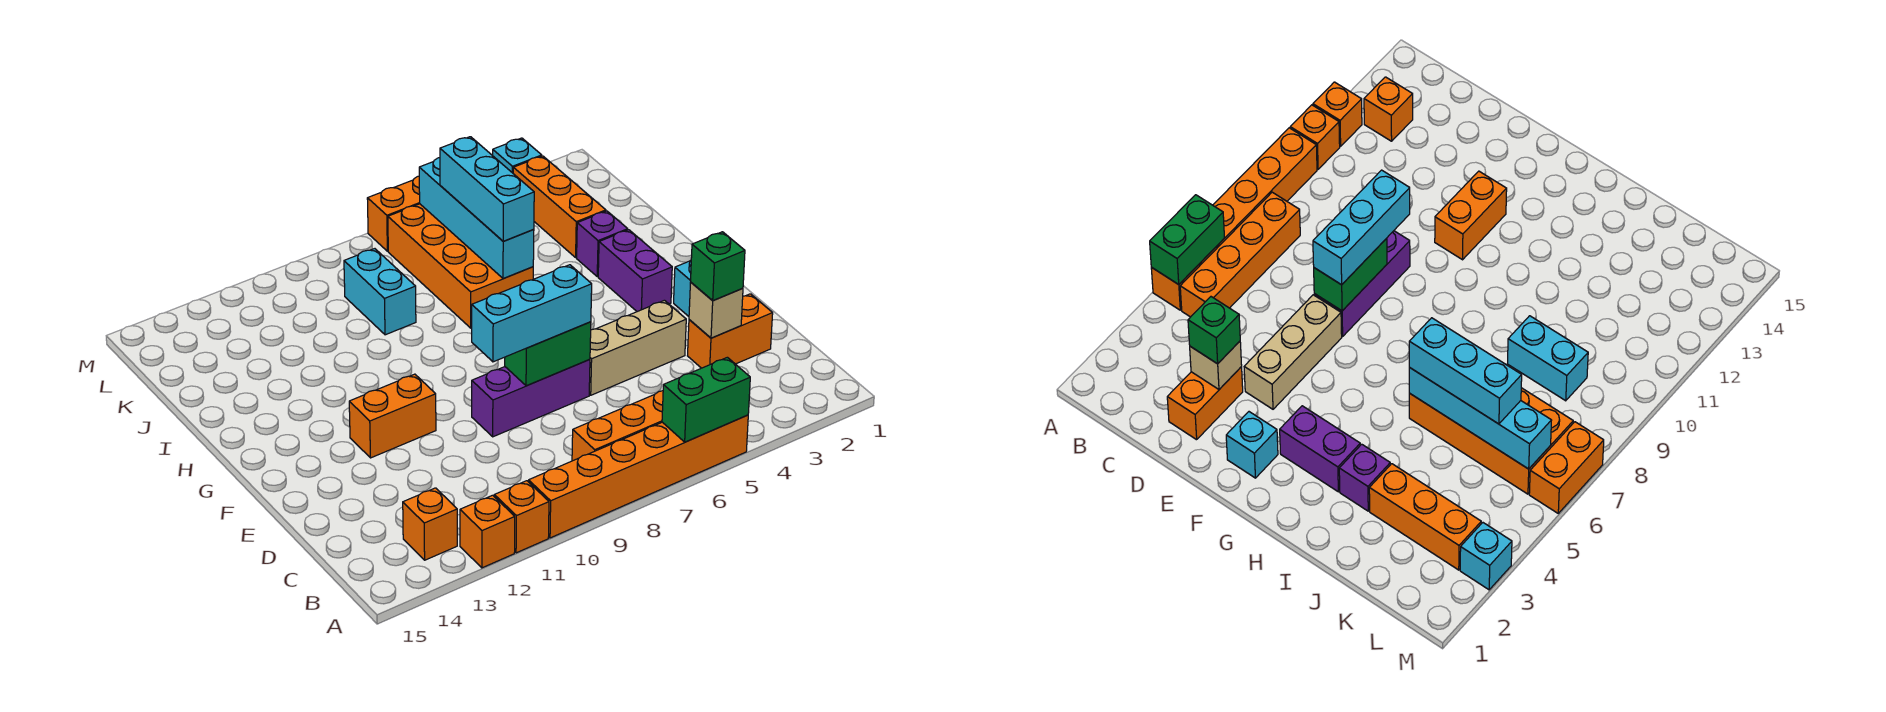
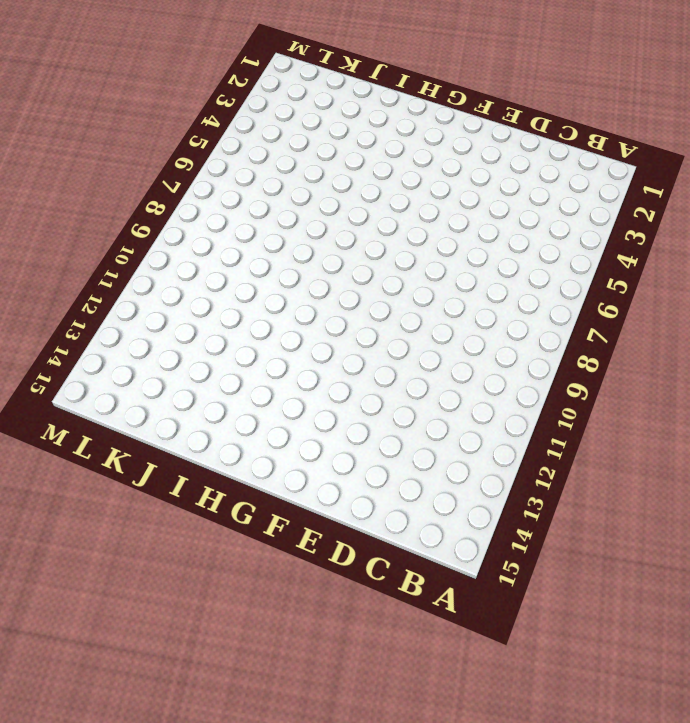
none -> orange brick A5:A10 level 1
none -> orange brick A11 level 1
none -> orange brick A12 level 1

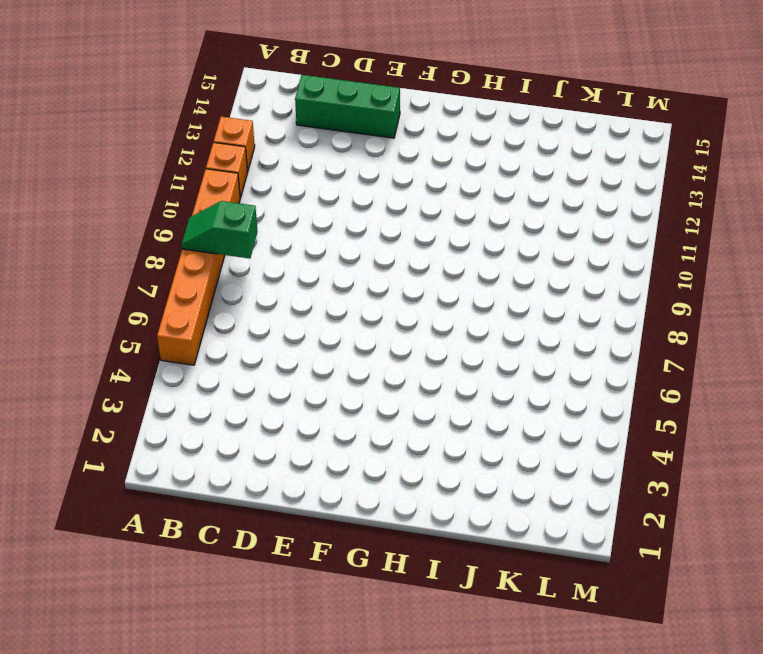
green slope A8:B8 level 2 top B -> none
green brick C14:E14 level 1 -> none
none -> orange brick B5:B8 level 1
none -> orange brick B13 level 1
none -> orange brick D2:D3 level 1

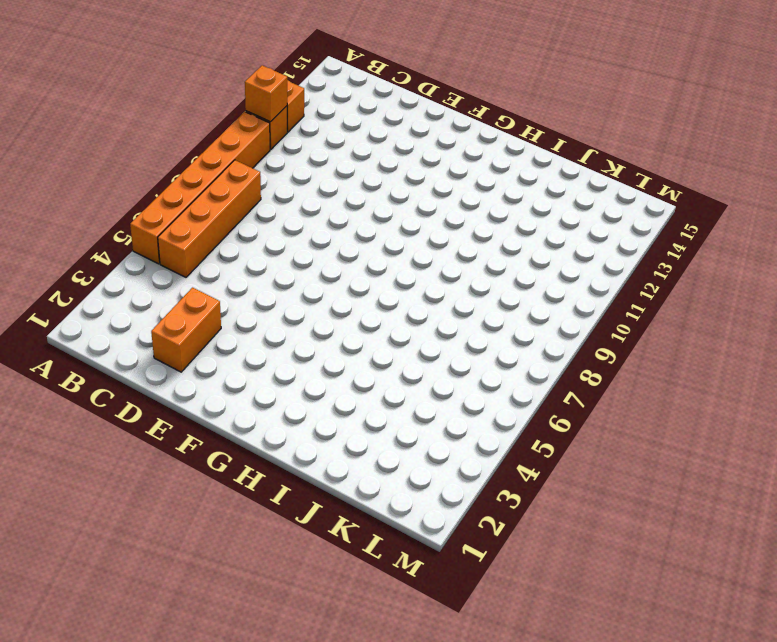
orange brick A11 level 2 -> orange brick B13 level 1
none -> tan brick E4:E6 level 1
none -> purple brick E7:E9 level 1
none -> cyan brick F2 level 1

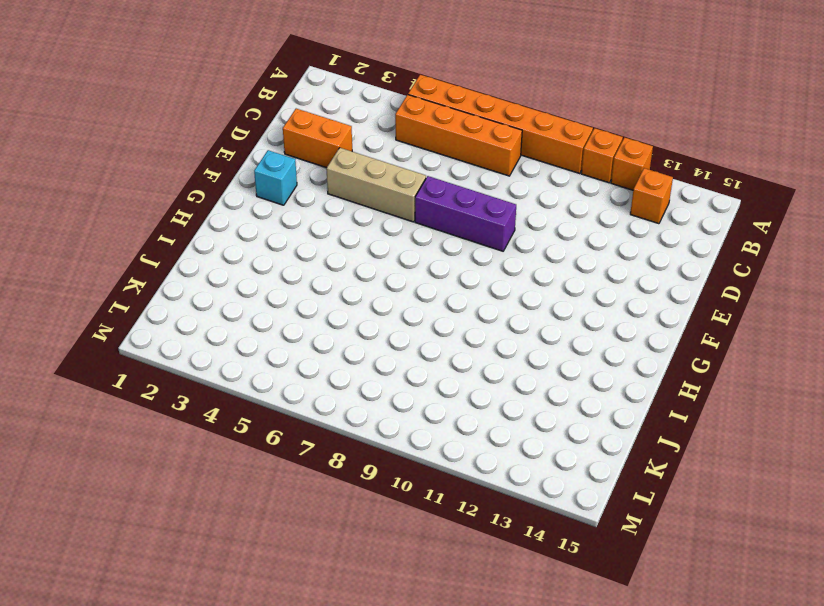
none -> orange brick F11:F12 level 1
none -> purple brick G3:H3 level 1
none -> purple brick I3 level 1

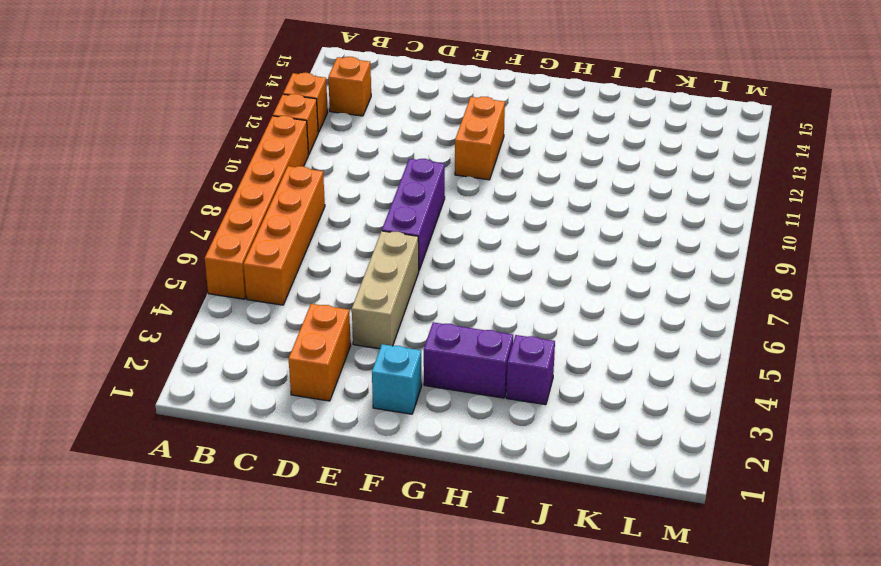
none -> orange brick I6:L7 level 1
none -> orange brick J3:L3 level 1
none -> cyan brick J9:K9 level 1

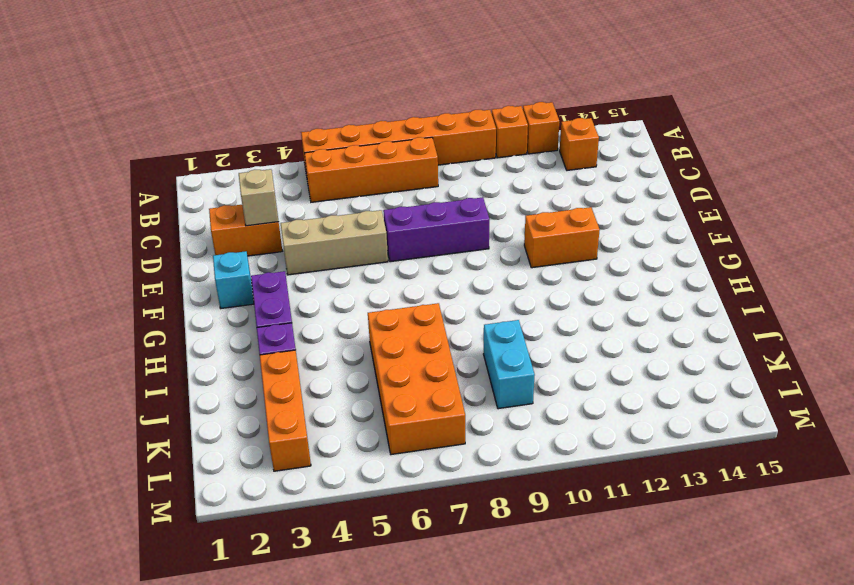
none -> cyan brick M3 level 1
none -> orange brick M6:M7 level 1
none -> green brick A5:A6 level 2

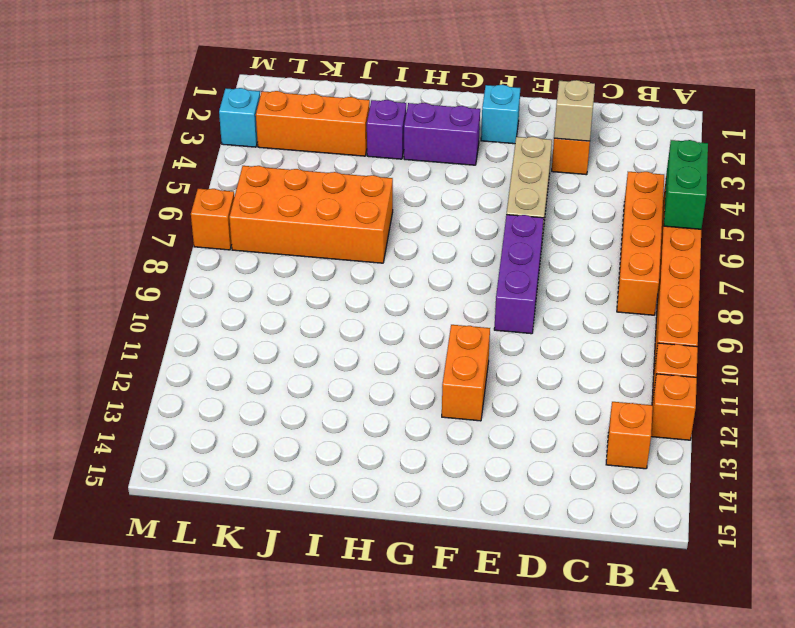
orange brick M7 level 1 -> orange brick M6:M7 level 1
none -> cyan brick J9:K9 level 1
none -> green brick E7:E8 level 2
none -> cyan brick I6:L6 level 2

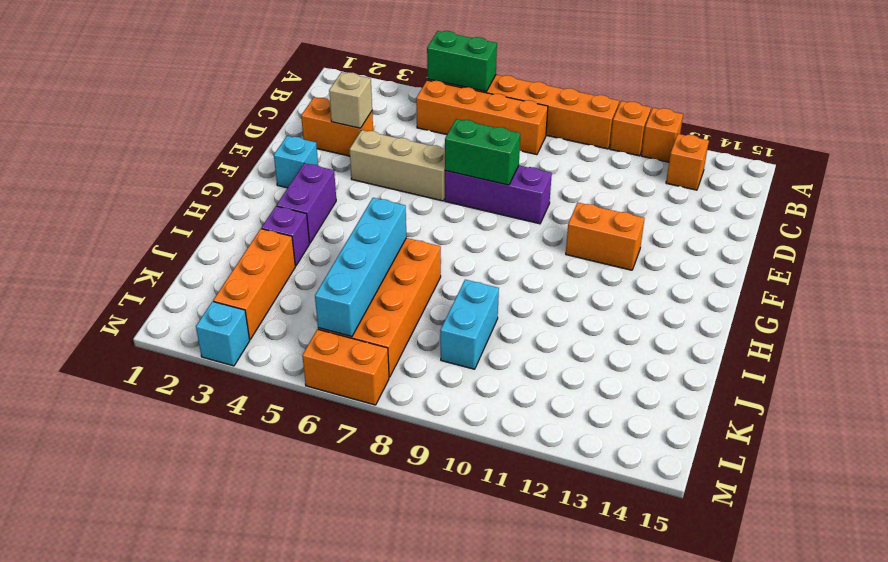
none -> green brick D3 level 3
none -> cyan brick E7:E9 level 3
none -> cyan brick I6:K6 level 3

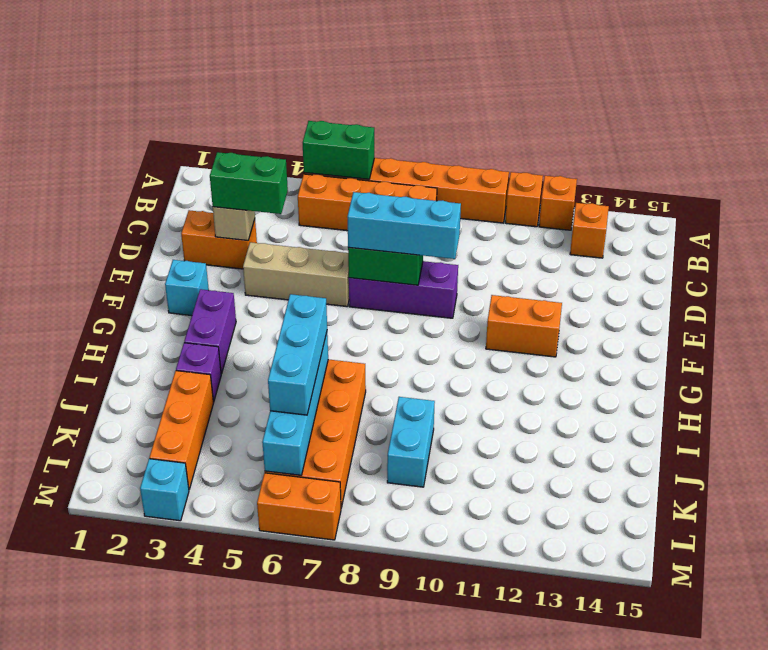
green brick D3:D4 level 3 -> green brick D3 level 3

